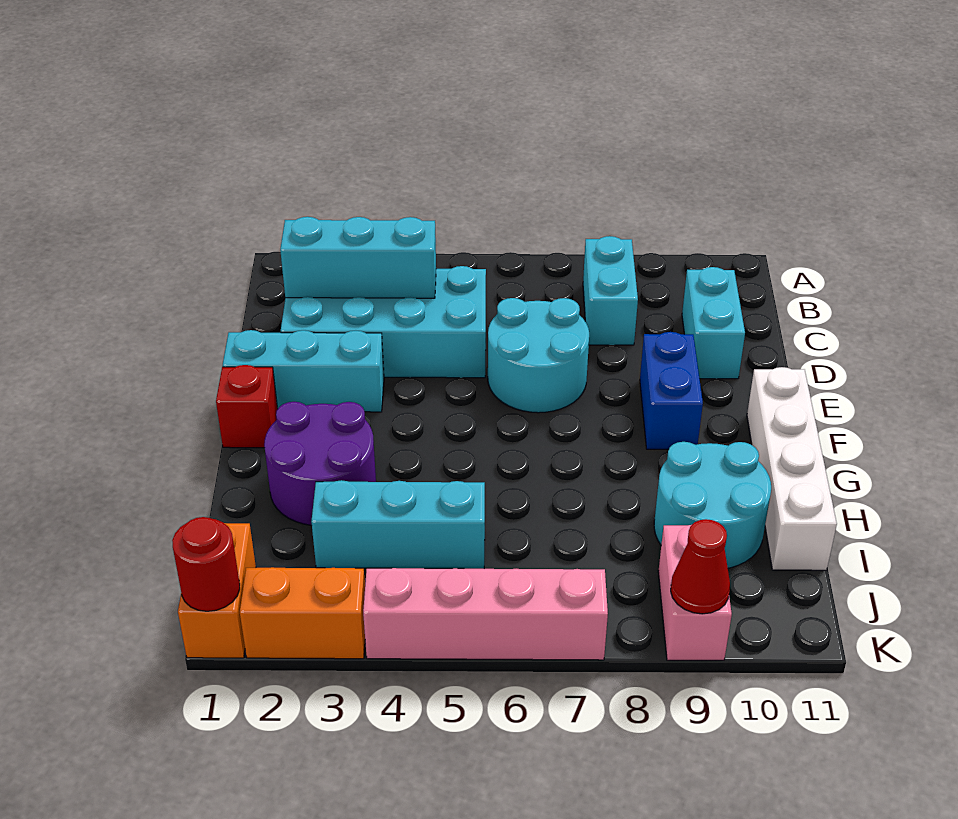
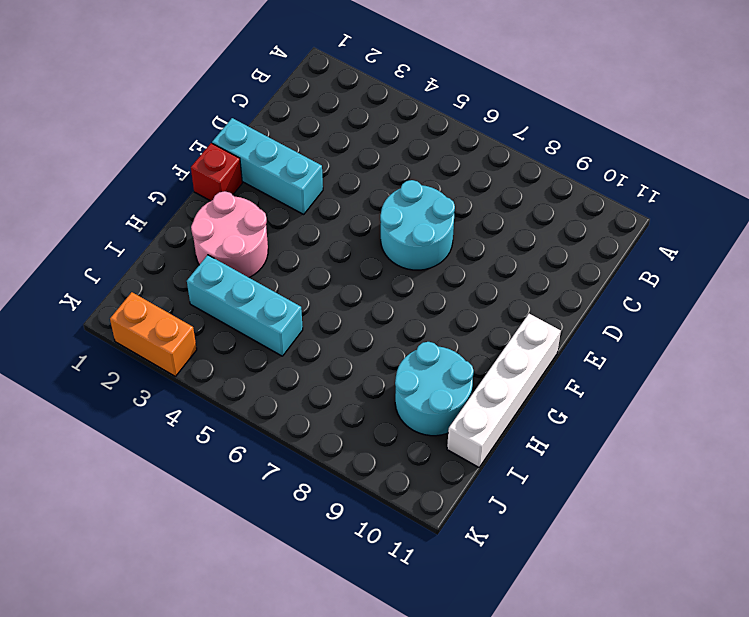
pink round brick G2:H3 level 1 -> purple round brick G2:H3 level 1
none -> cyan brick B8:C8 level 1
none -> cyan brick C2:D5 level 1
none -> cyan brick C10:D10 level 1

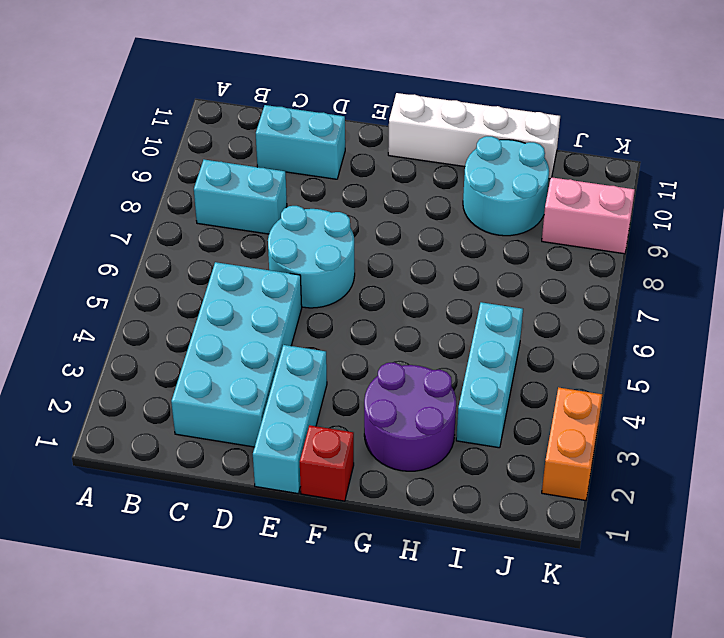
none -> blue brick E9:F9 level 1
none -> orange brick J1:K1 level 1
none -> pink brick K4:K7 level 1

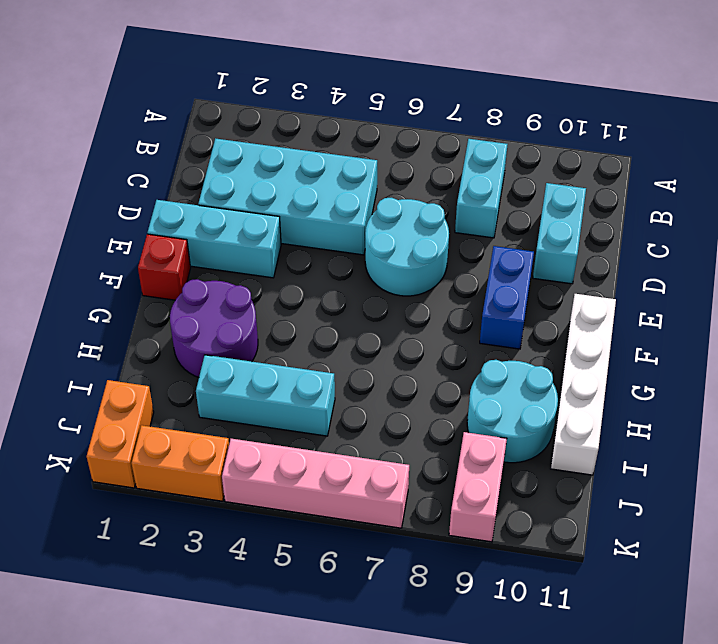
none -> cyan brick C2:C4 level 2
none -> red round brick K1 level 2
none -> red cone K9 level 2

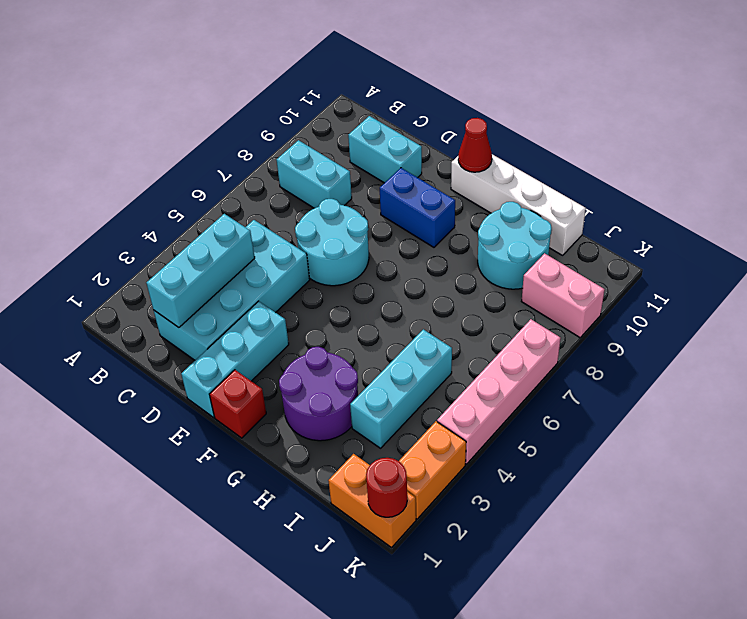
red cone F11 level 2 -> red cone K9 level 2

